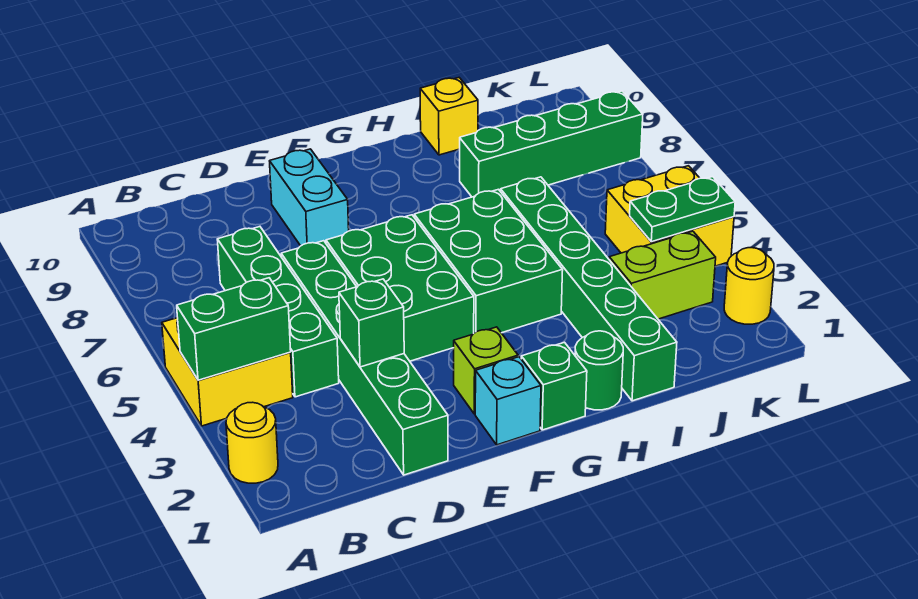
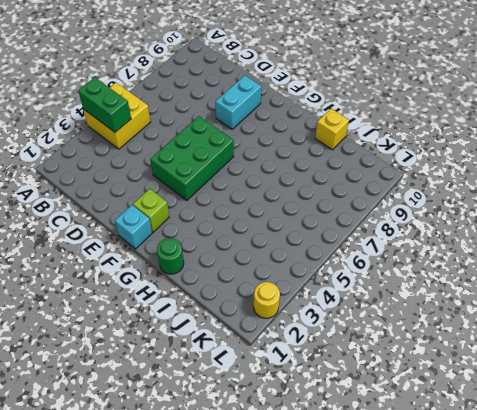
none -> yellow round brick A2 level 1
none -> green brick C4:C7 level 1
none -> green brick D1:D6 level 1

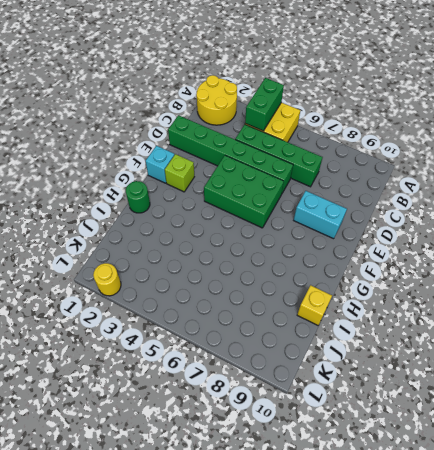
yellow round brick A1:B2 level 1 -> yellow round brick A2 level 1
none -> green brick G1 level 1
none -> green brick G4:H6 level 1
none -> green brick I1:I6 level 1

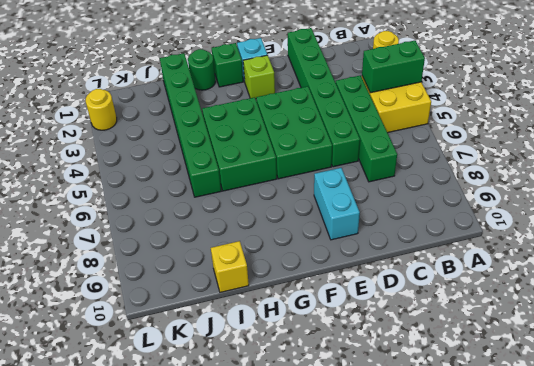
none -> green brick I8:L8 level 1
none -> lime brick J3:K3 level 1
none -> yellow brick K4:L5 level 1

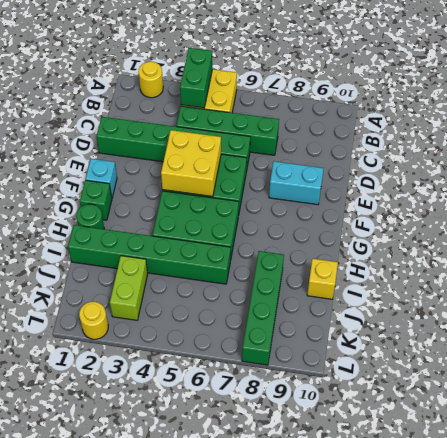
yellow brick E4:F5 level 2 -> yellow brick K4:L5 level 1
none -> lime brick F2 level 1
none -> green brick D3 level 2
none -> green plate K4:L4 level 2

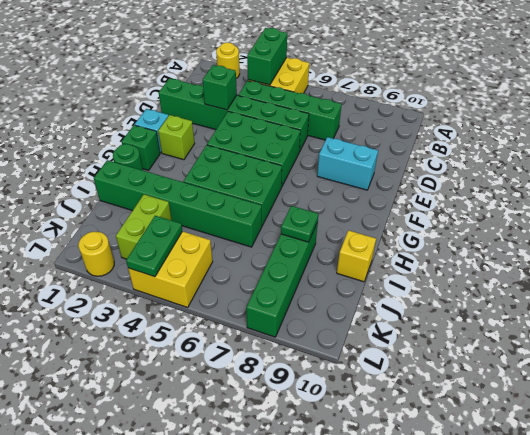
green plate I8 level 2 -> none

